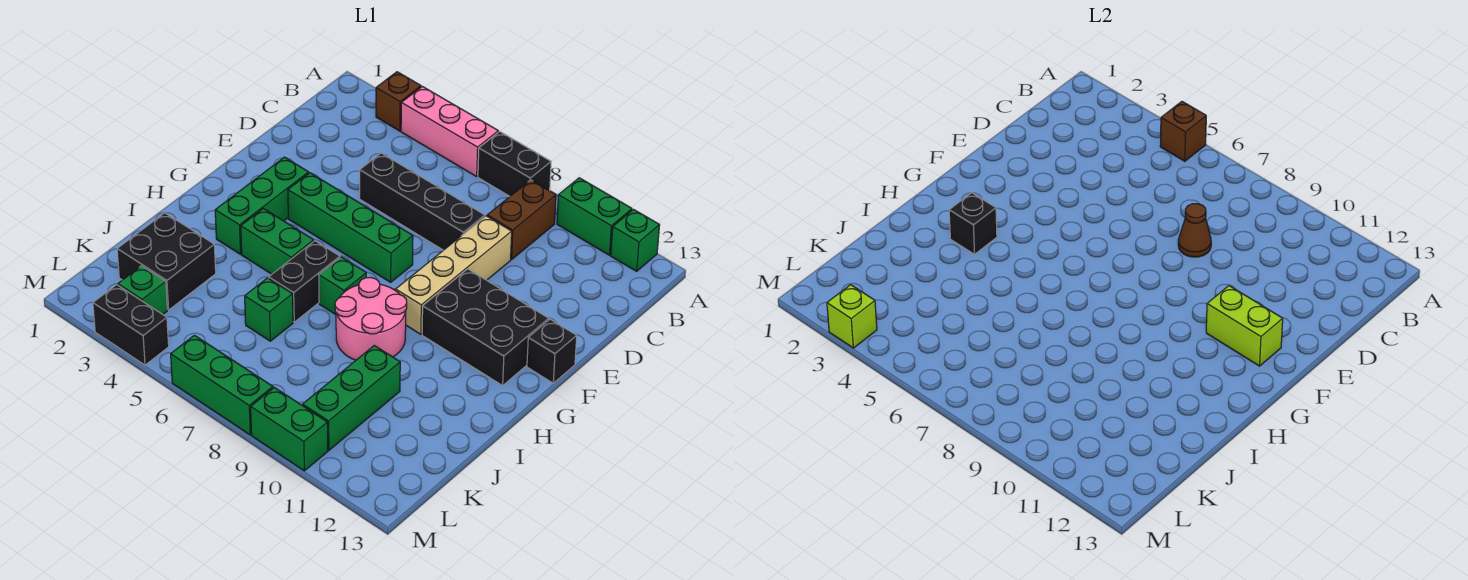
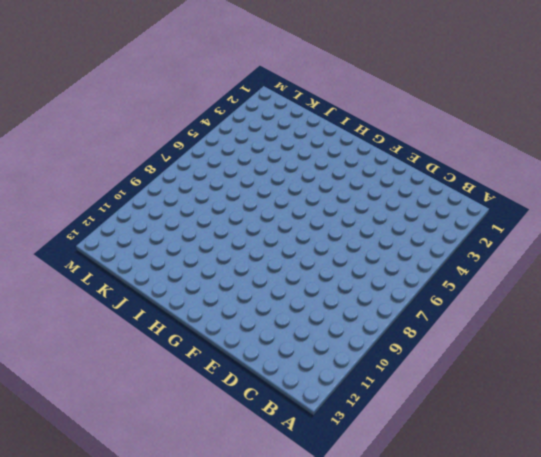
none -> brown brick A3 level 1
none -> pink brick A4:A6 level 1
none -> black brick A7:A8 level 1

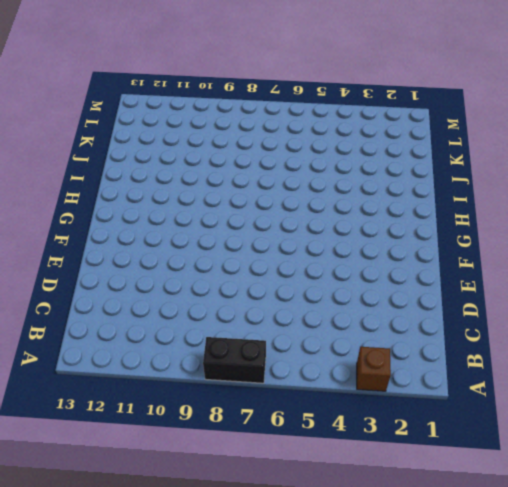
none -> pink brick A4:A6 level 1
none -> green brick A10:A11 level 1
none -> green brick A12 level 1

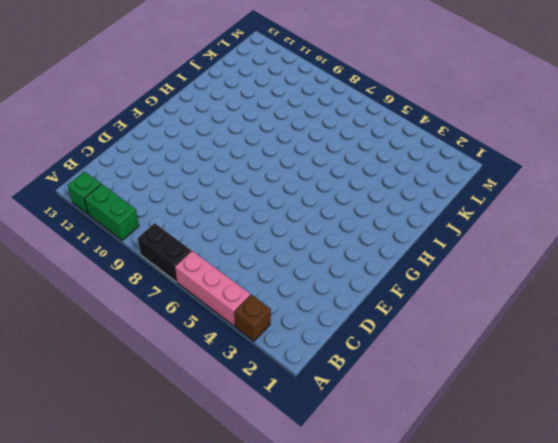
none -> brown brick B9:C9 level 1
none -> black brick D5:D8 level 1
none -> tan brick D9:G9 level 1

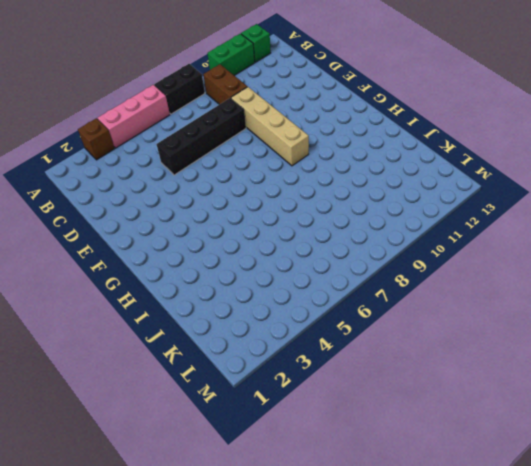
none -> green brick F3:H3 level 1
none -> green brick F4:F7 level 1
none -> black brick F10:G12 level 1

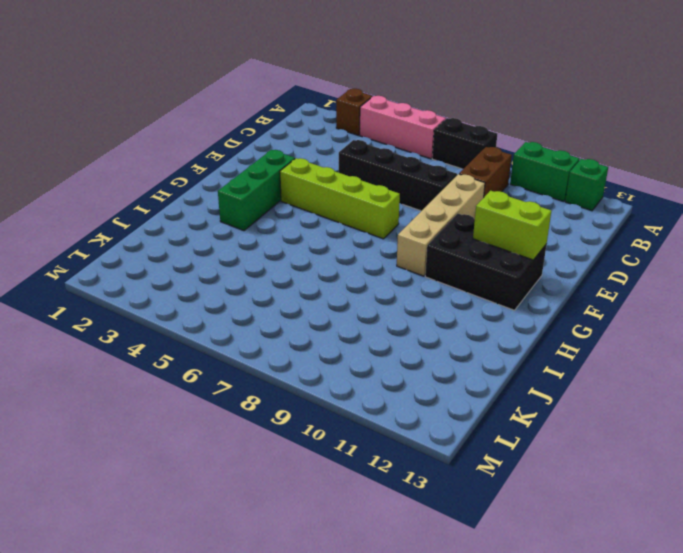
lime brick F4:F7 level 1 -> green brick F4:F7 level 1
none -> black brick F13 level 1
none -> green brick H4:H5 level 1
none -> black brick H6:I6 level 1

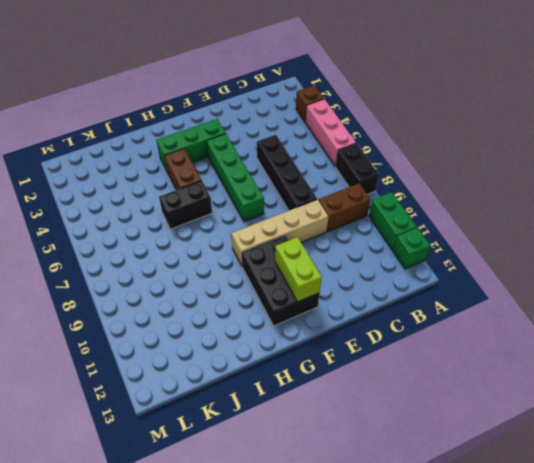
brown brick H4:H5 level 1 -> green brick H4:H5 level 1
none -> black brick F13 level 1
none -> green brick H7 level 1
none -> pink round brick H8:I9 level 1

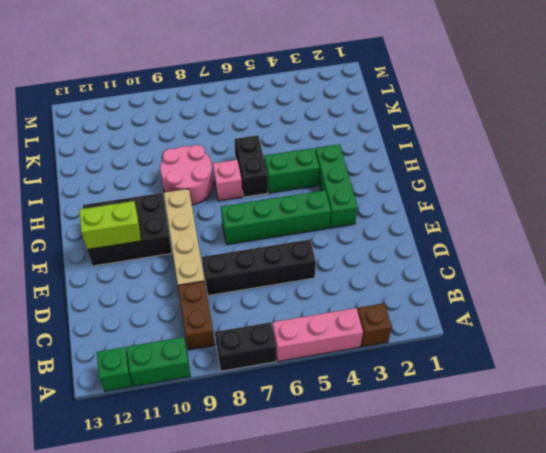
pink brick H7 level 1 -> green brick H7 level 1
none -> black brick F13 level 1
none -> black brick J2:K3 level 1
none -> green brick J6 level 1

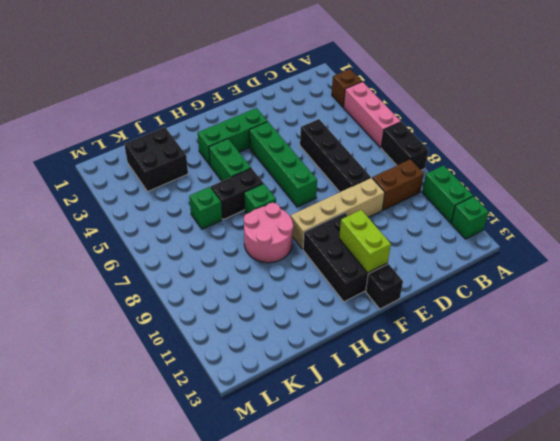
none -> green brick J10:L10 level 1
none -> green brick L3 level 1
none -> black brick M3:M4 level 1

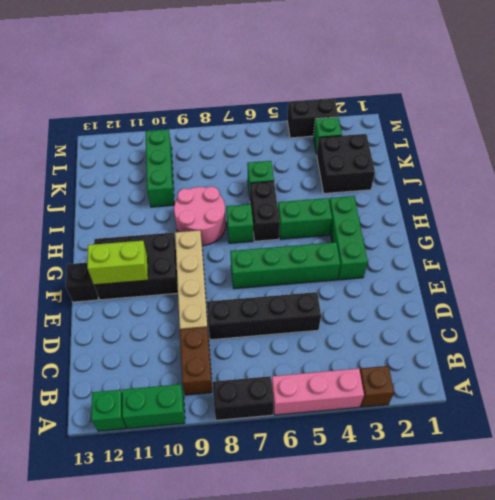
none -> green brick M6:M8 level 1
none -> green brick M9:M10 level 1
none -> brown brick A5 level 2

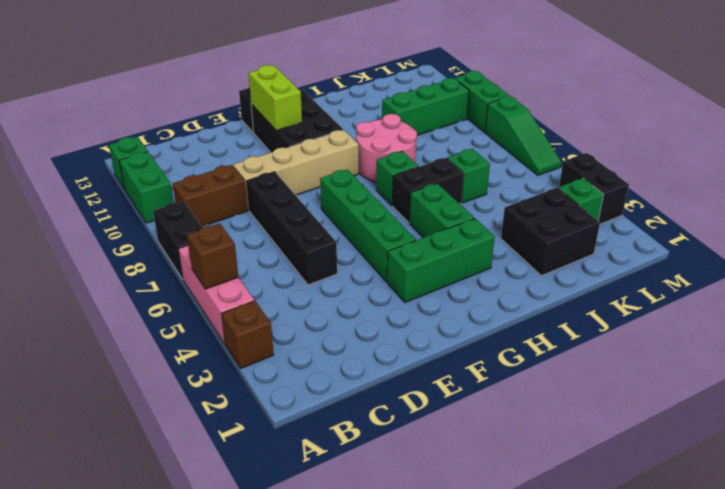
green slope M6:M8 level 1 top 8 -> green brick M6:M8 level 1
none -> brown cone D8 level 2
none -> black brick H3 level 2
none -> lime brick M3 level 2

